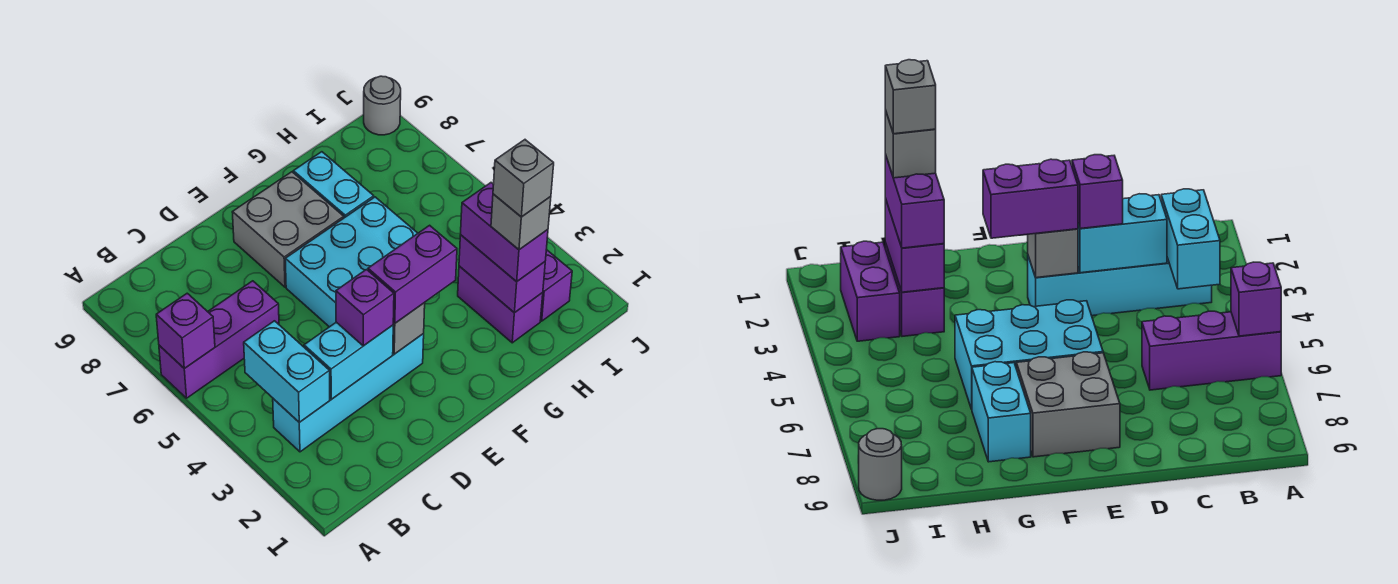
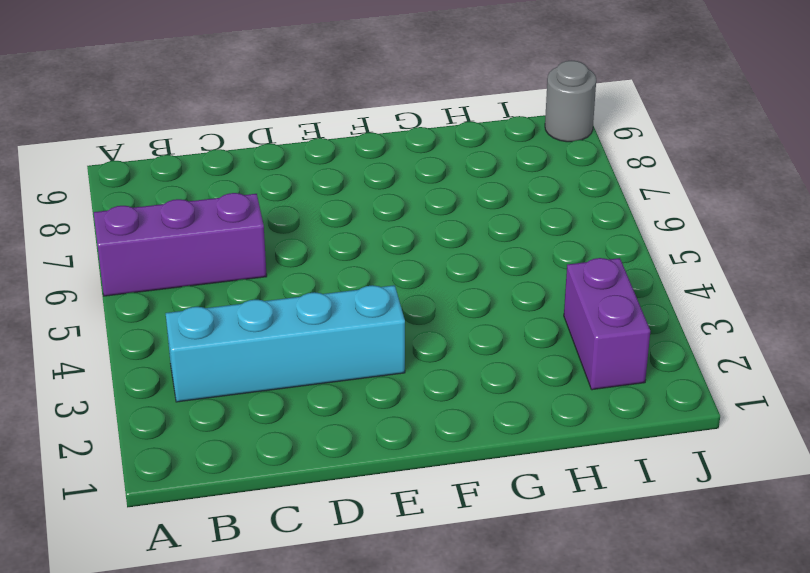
none -> cyan brick E5:G6 level 1
none -> grey brick E7:F8 level 1
none -> cyan brick G7:G8 level 1

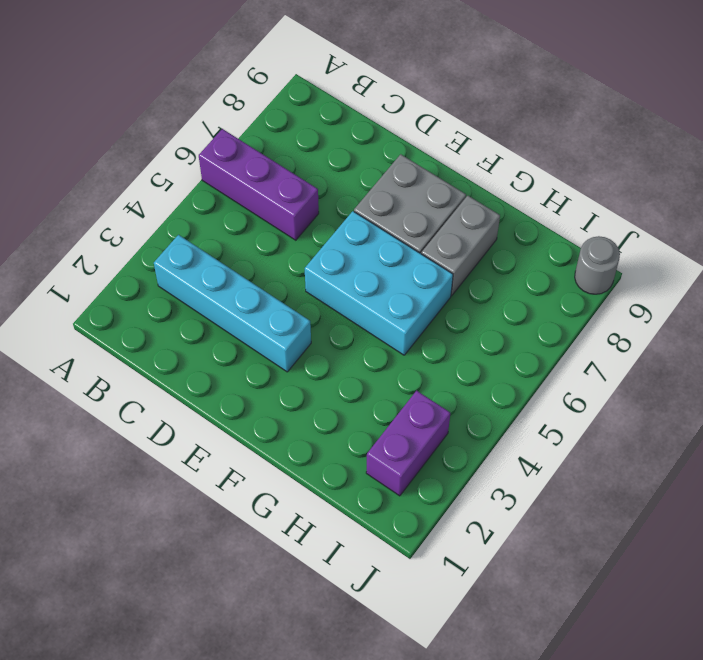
grey brick G7:G8 level 1 -> cyan brick G7:G8 level 1
none -> purple brick H2:H3 level 1
none -> purple brick A6 level 2
none -> cyan brick B3:B4 level 2

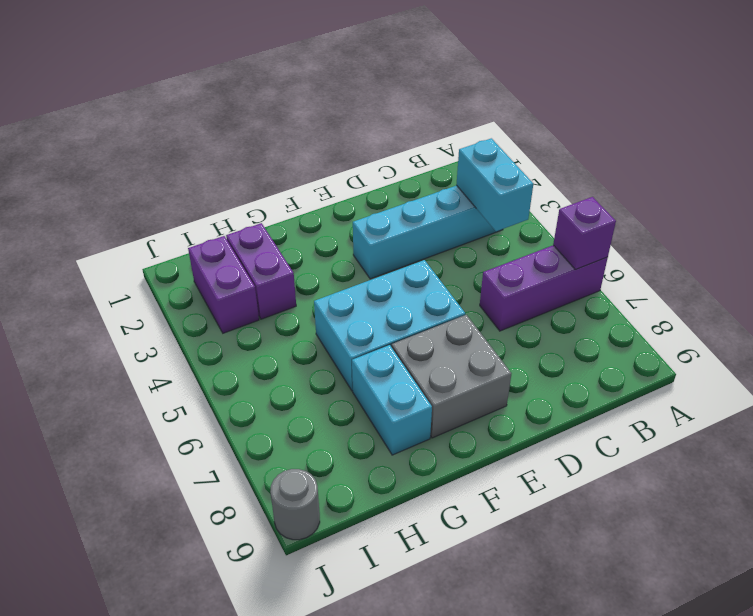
none -> cyan brick C3:D3 level 2
none -> grey brick E3 level 2
none -> purple brick H2:H3 level 2

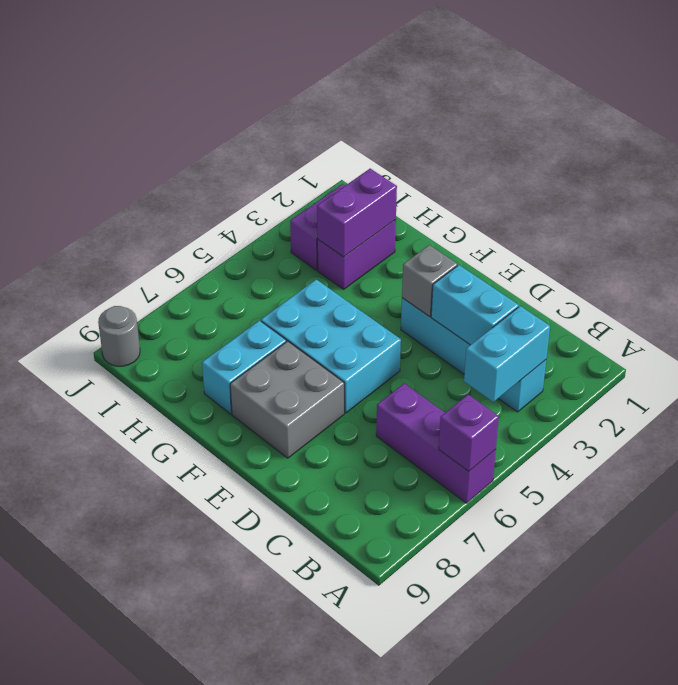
none -> purple brick D3 level 3
none -> purple brick E3:F3 level 3
none -> purple brick H2:H3 level 3

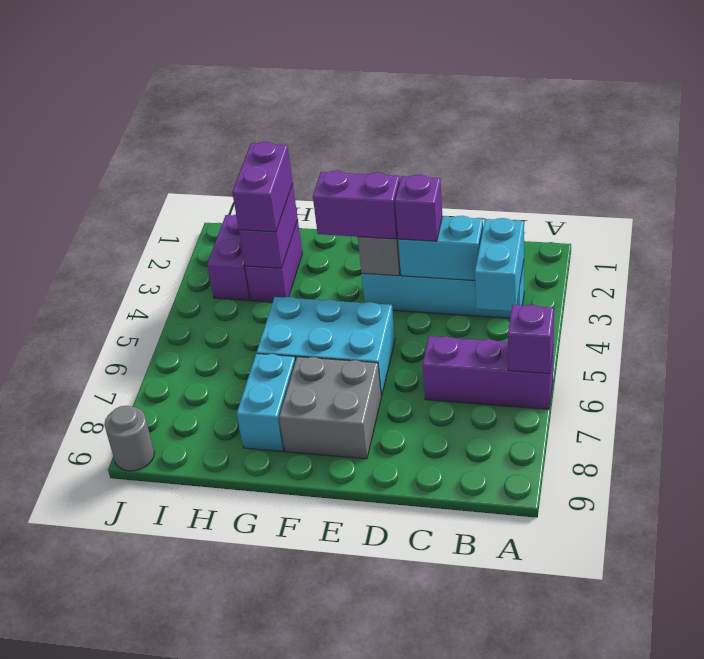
none -> grey brick H2 level 4
none -> grey brick H2 level 5

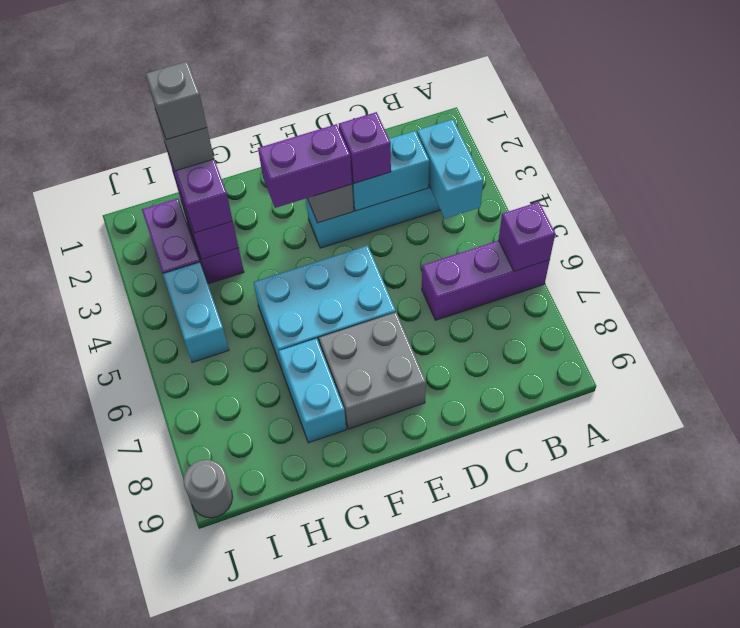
cyan brick I4:I5 level 1 -> none

